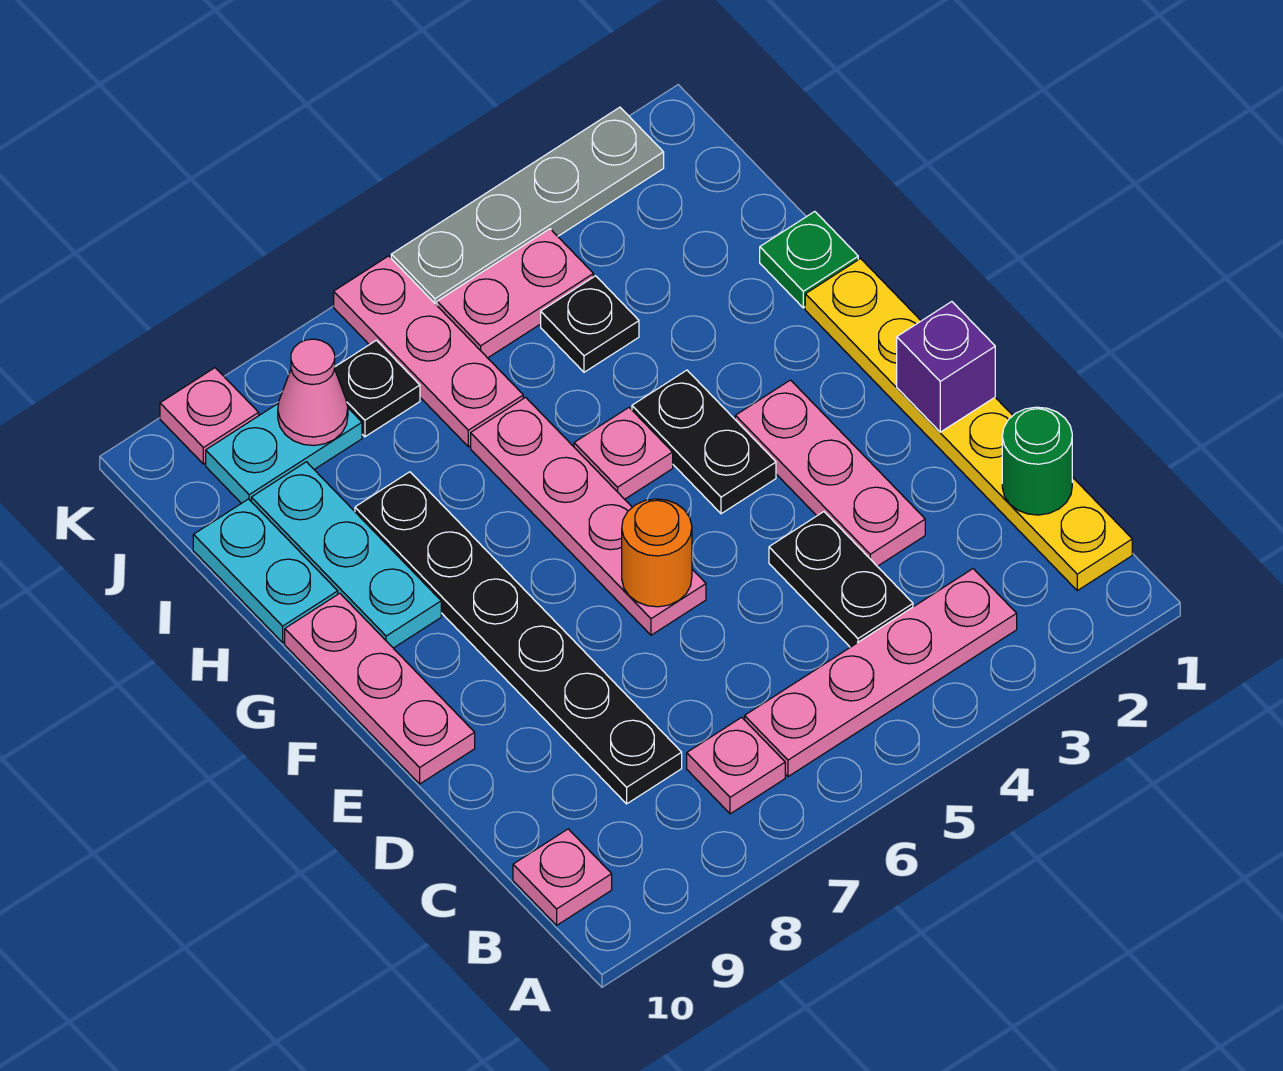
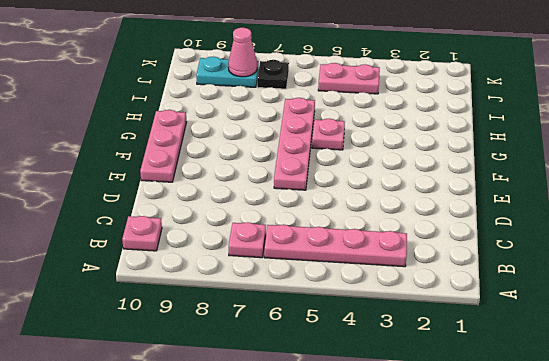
none -> yellow plate B1:G1 level 1
none -> black plate C4:D4 level 1
none -> black plate C8:H8 level 1

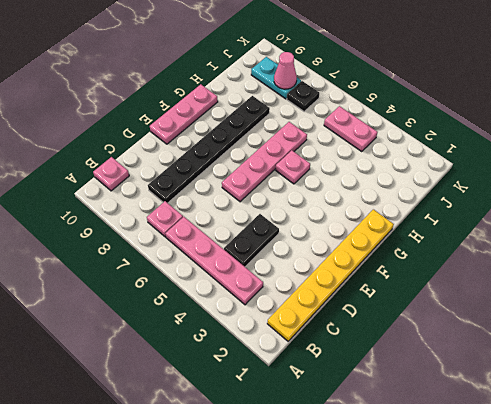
none -> pink plate D3:F3 level 1
none -> black plate F4:G4 level 1
none -> cyan plate G9:I9 level 1

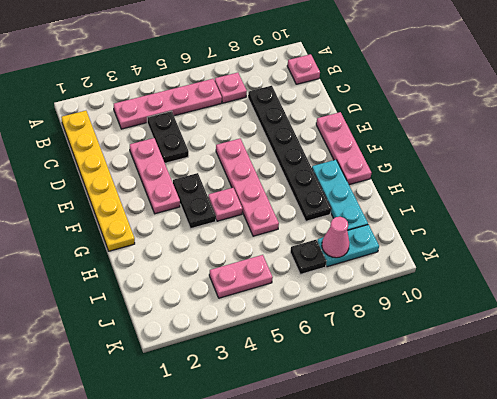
none -> green plate H1 level 1
none -> cyan plate H10:I10 level 1
none -> black plate I4 level 1

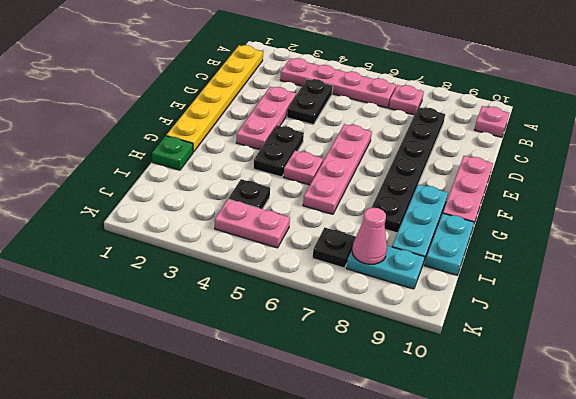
none -> pink plate I6:K6 level 1
none -> grey plate K2:K5 level 1
none -> pink plate K9 level 1

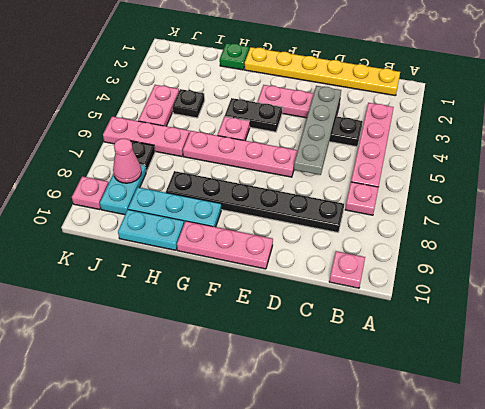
grey plate D3:D6 level 2 -> grey plate K2:K5 level 1
none -> green round brick C1 level 2
none -> purple brick E1 level 2
none -> orange round brick E6 level 2

